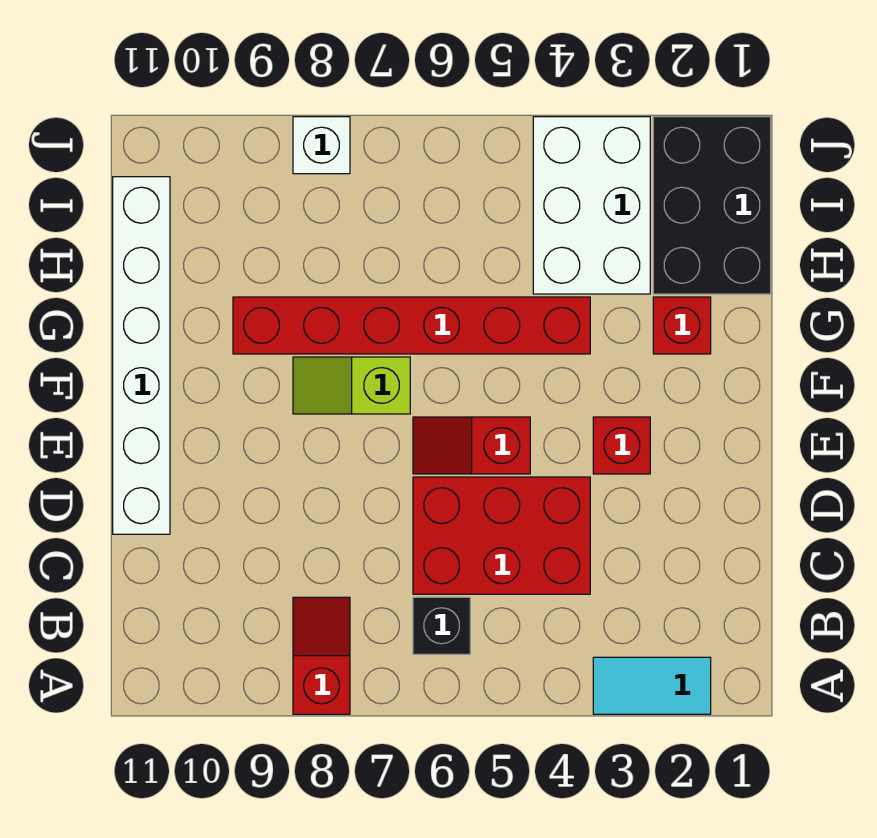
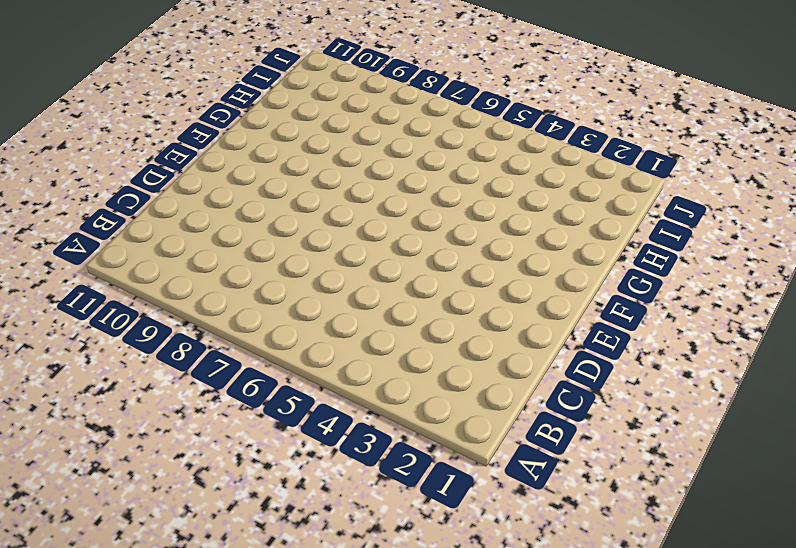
none -> cyan tile A2:A3 level 1
none -> red slope A8:B8 level 1 top A
none -> black brick B6 level 1

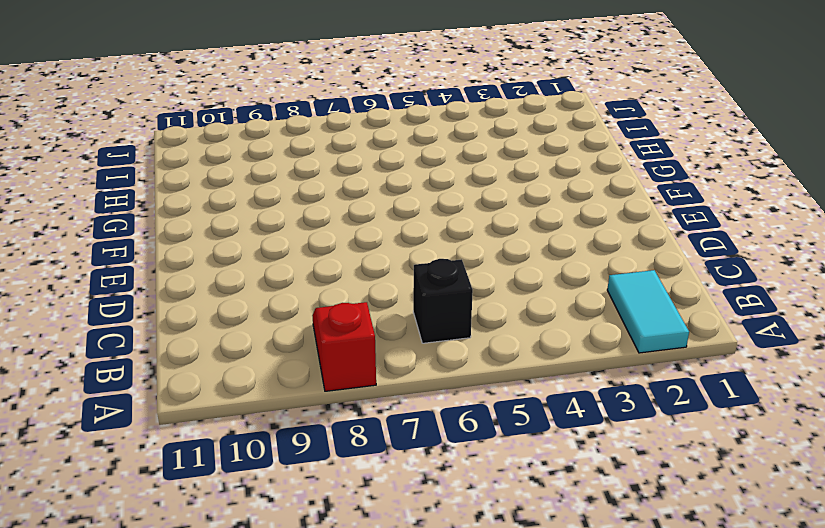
cyan tile A2:B2 level 1 -> cyan tile A2:A3 level 1
none -> red brick C4:D6 level 1
none -> white brick D11:I11 level 1
none -> red brick E3 level 1

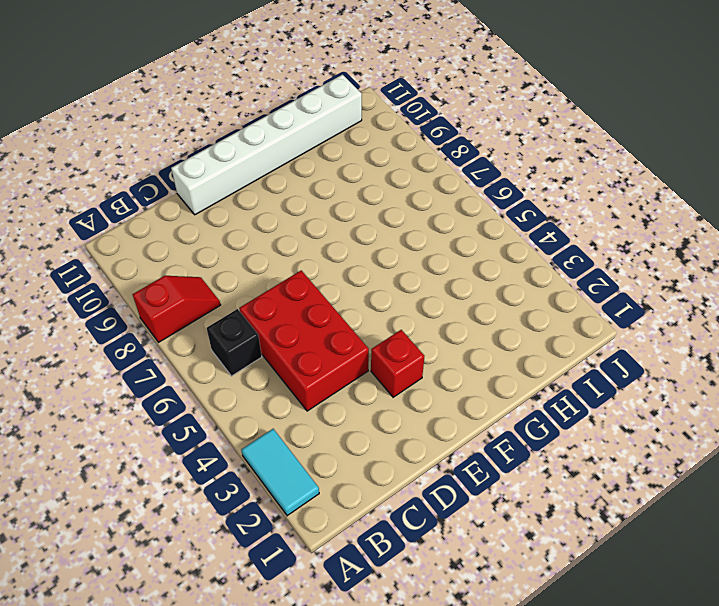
none -> red slope E5:E6 level 1 top 5
none -> lime slope F7:F8 level 1 top 7
none -> red brick G2 level 1

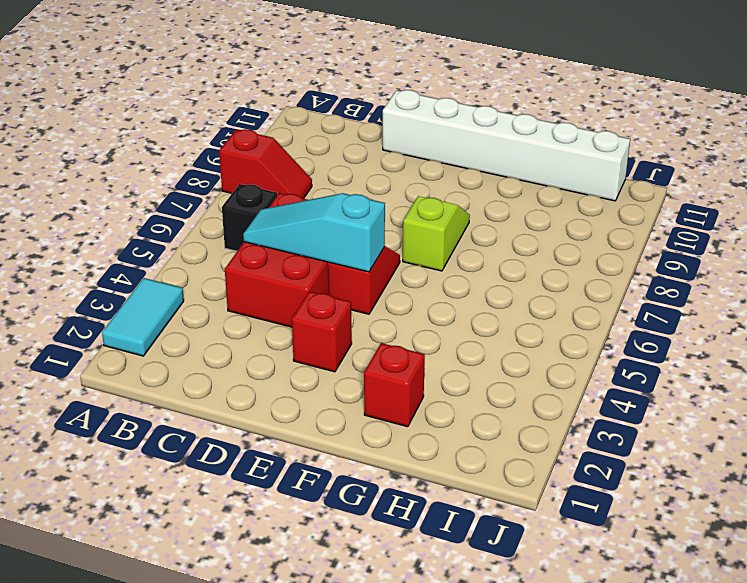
cyan slope C5:E5 level 2 top E -> none
none -> red brick G4:G9 level 1
none -> black brick H1:J2 level 1
none -> white brick H3:J4 level 1

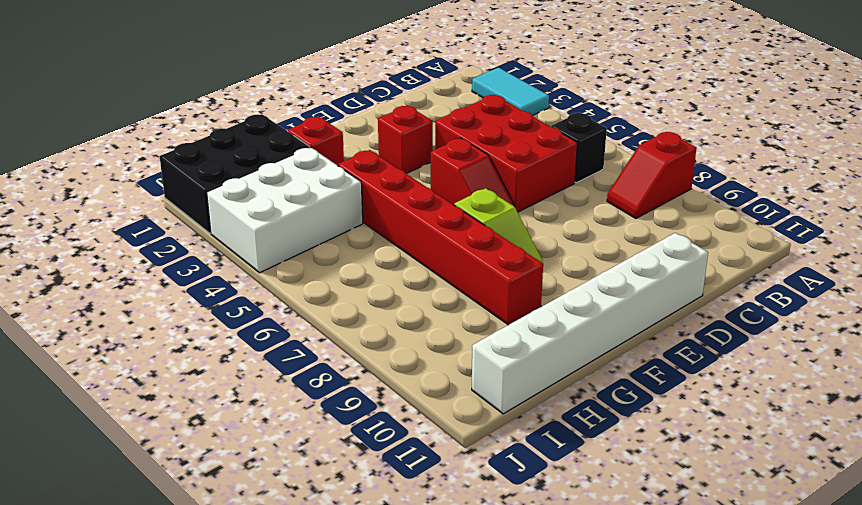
none -> white brick J8 level 1

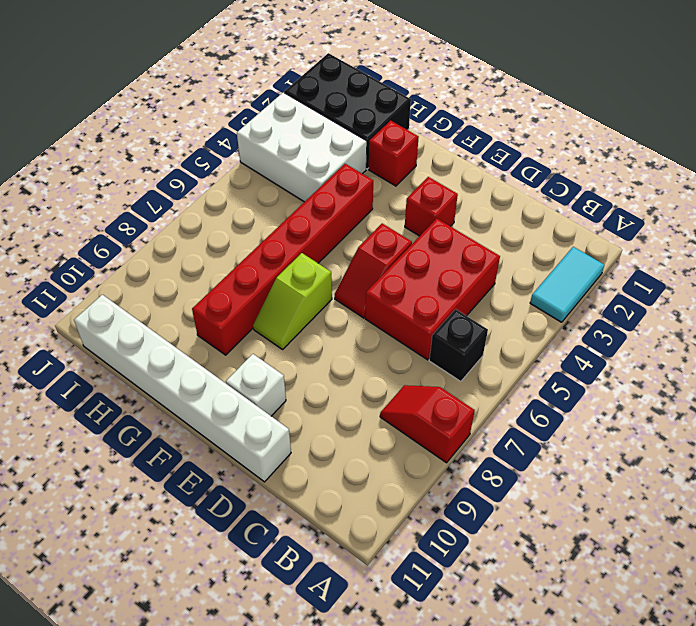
white brick E10 level 1 -> white brick J8 level 1

